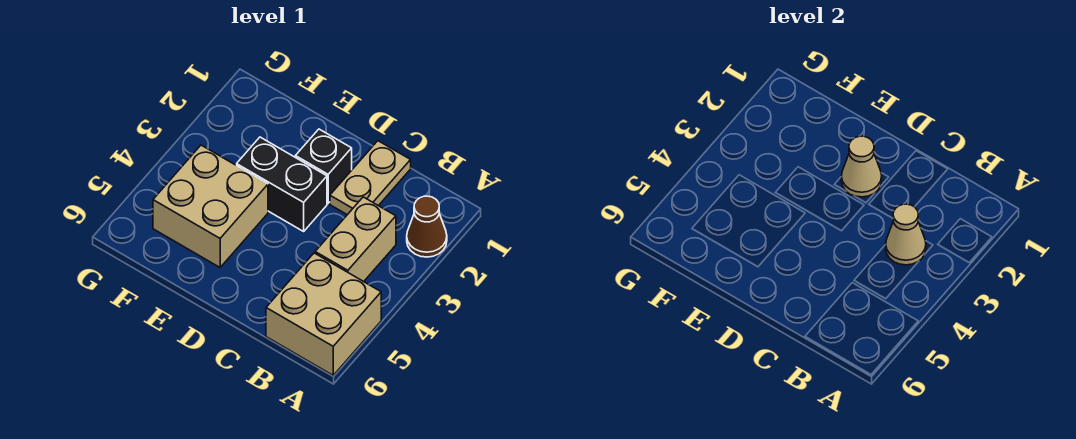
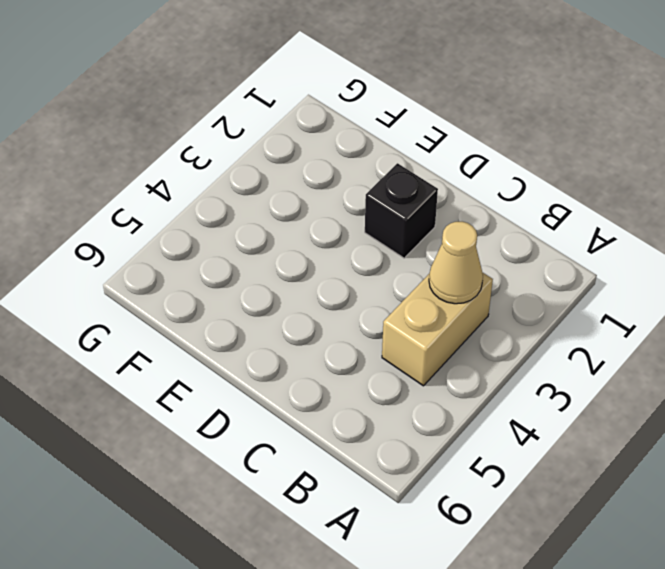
none -> brown cone A2 level 1
none -> tan brick A5:B6 level 1

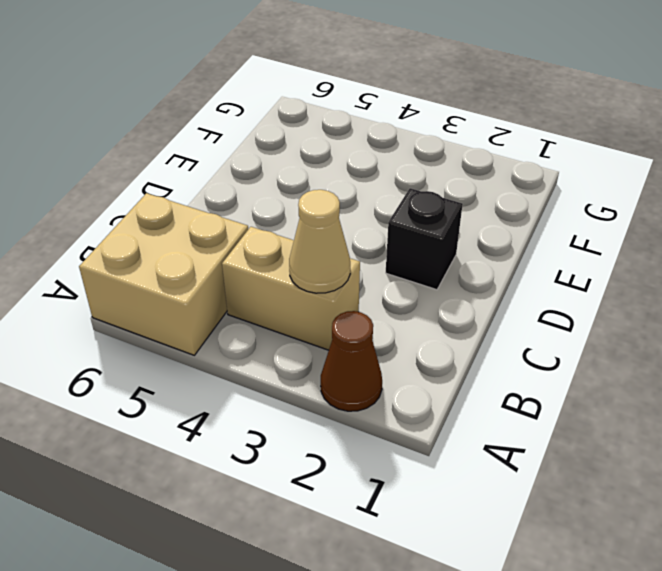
none -> tan plate C1:C2 level 1
none -> black brick D3:E3 level 1

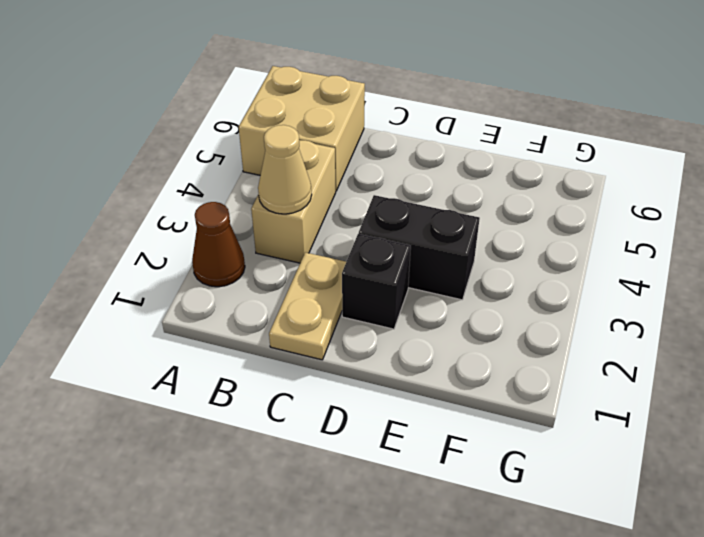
none -> tan brick E4:F5 level 1
none -> tan cone D2 level 2

